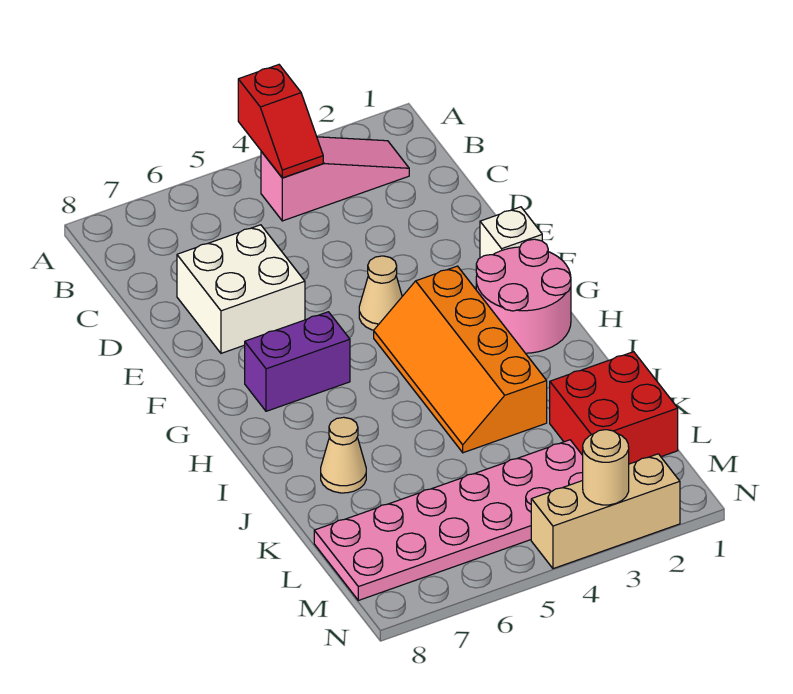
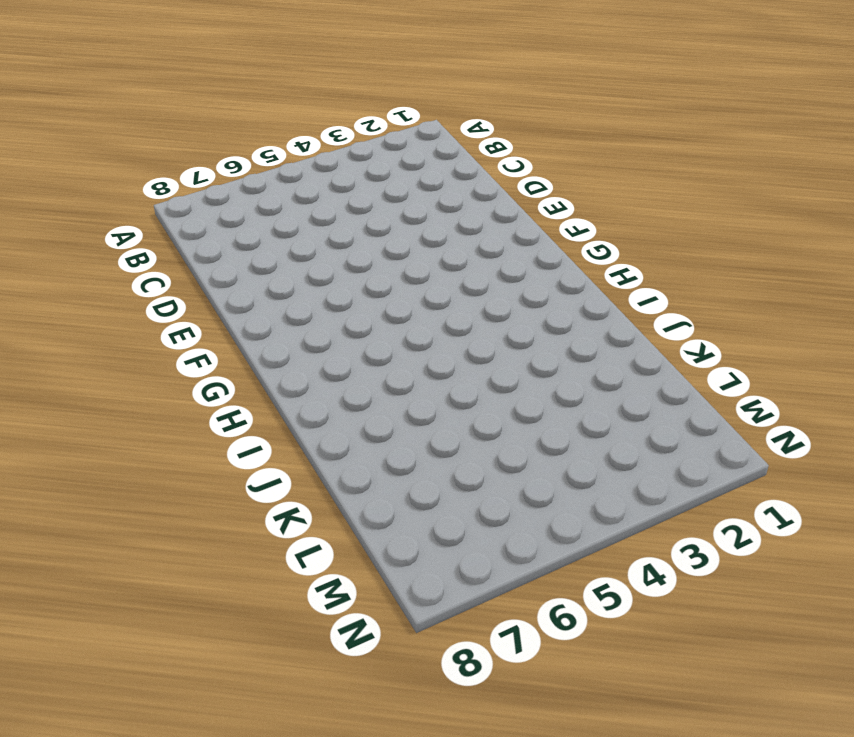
none -> pink slope B2:B4 level 1 top 4
none -> white brick D6:E7 level 1
none -> white brick F1 level 1

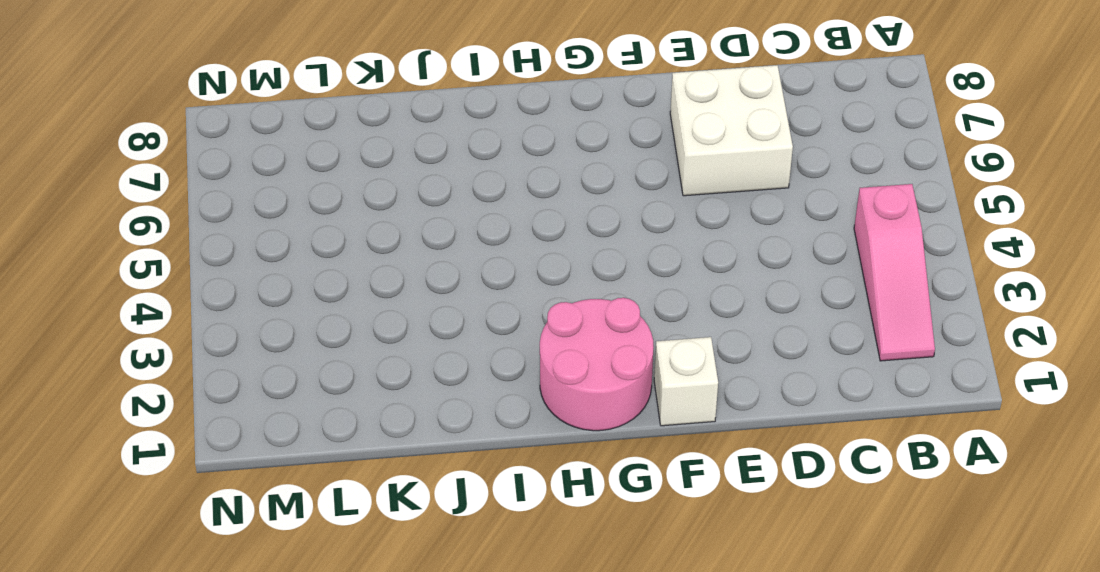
none -> tan cone F4 level 1
none -> orange slope G3:J4 level 1 top 3
none -> purple brick G6:G7 level 1

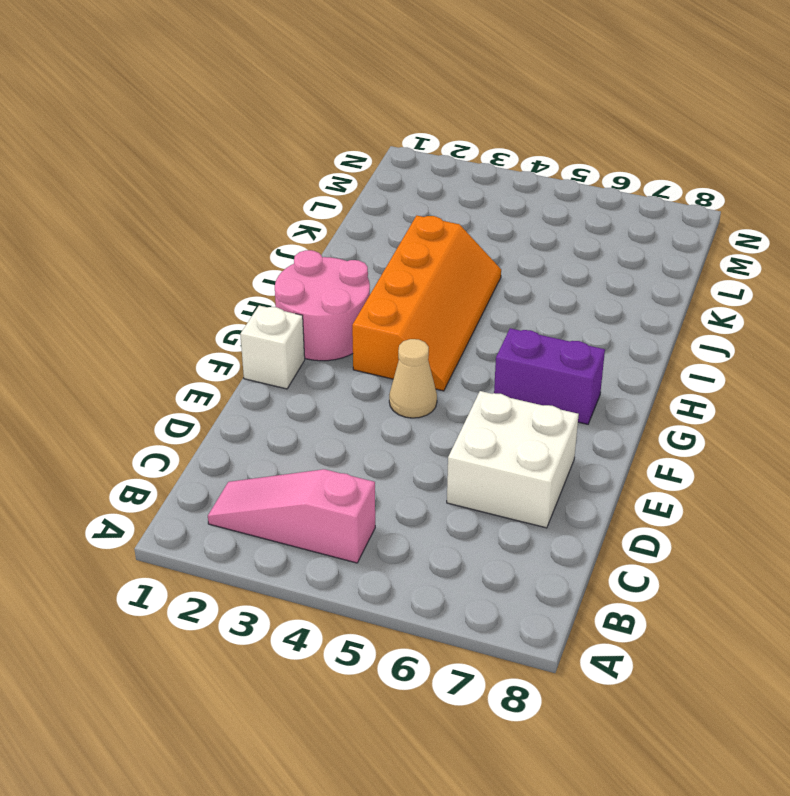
none -> tan cone J7 level 1
none -> red brick K1:L2 level 1
none -> pink plate L3:M8 level 1

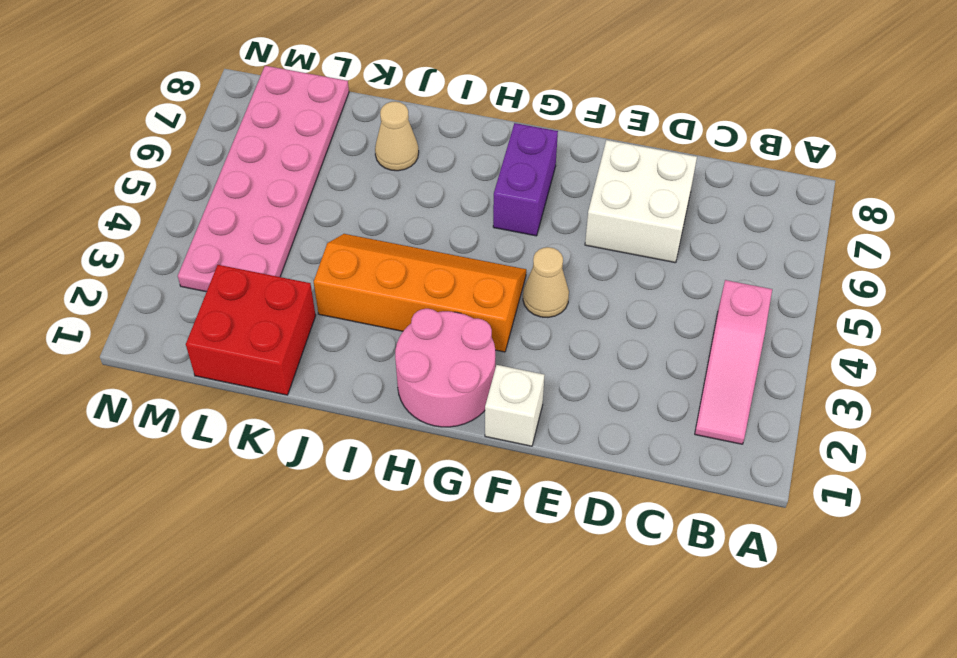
none -> tan brick N2:N4 level 1
none -> red slope A4:B4 level 2 top A
none -> tan round brick N3 level 2

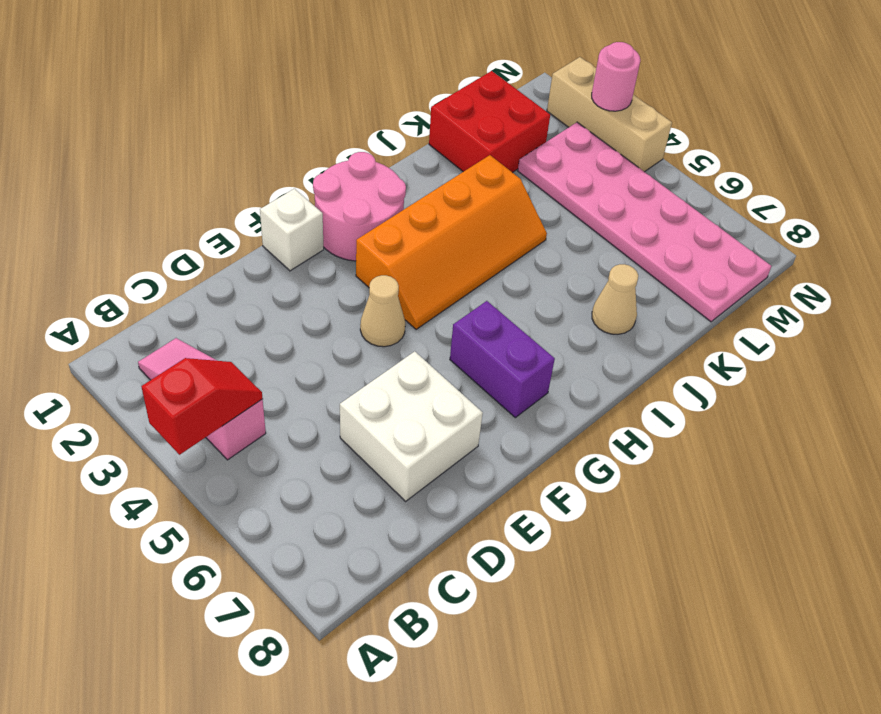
pink round brick N3 level 2 -> tan round brick N3 level 2

